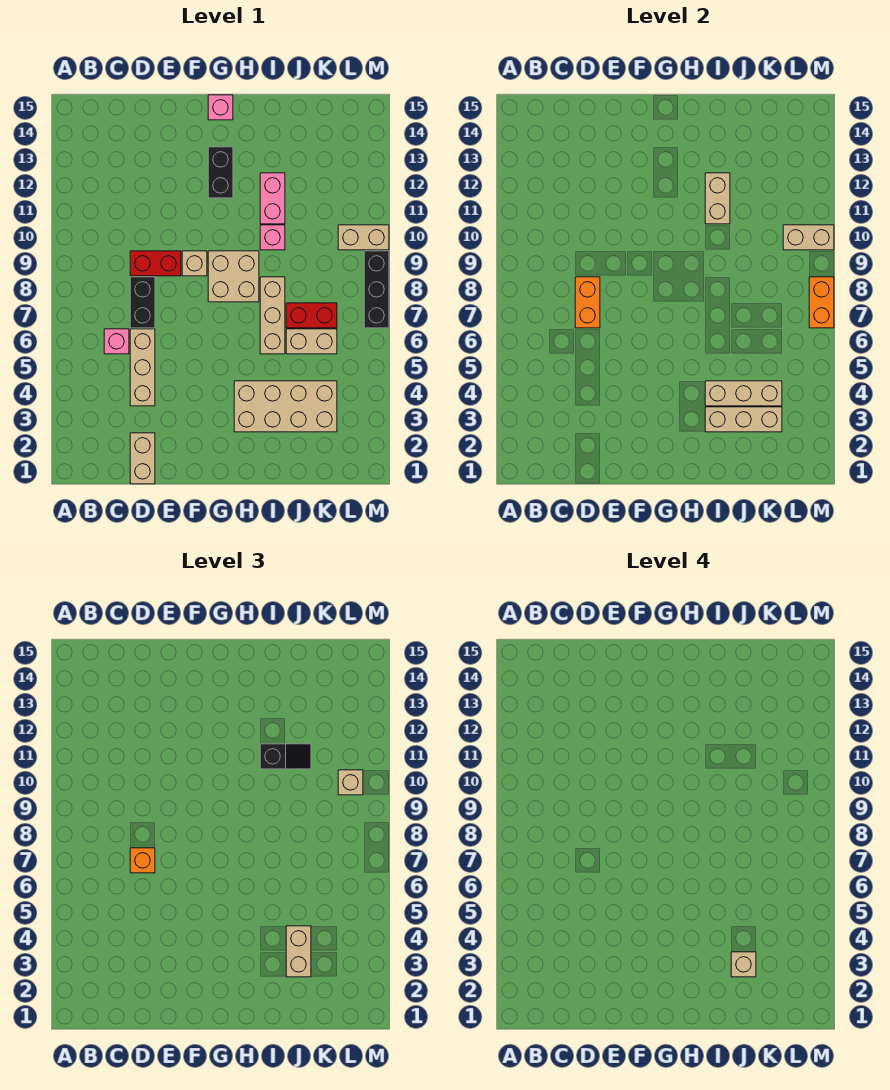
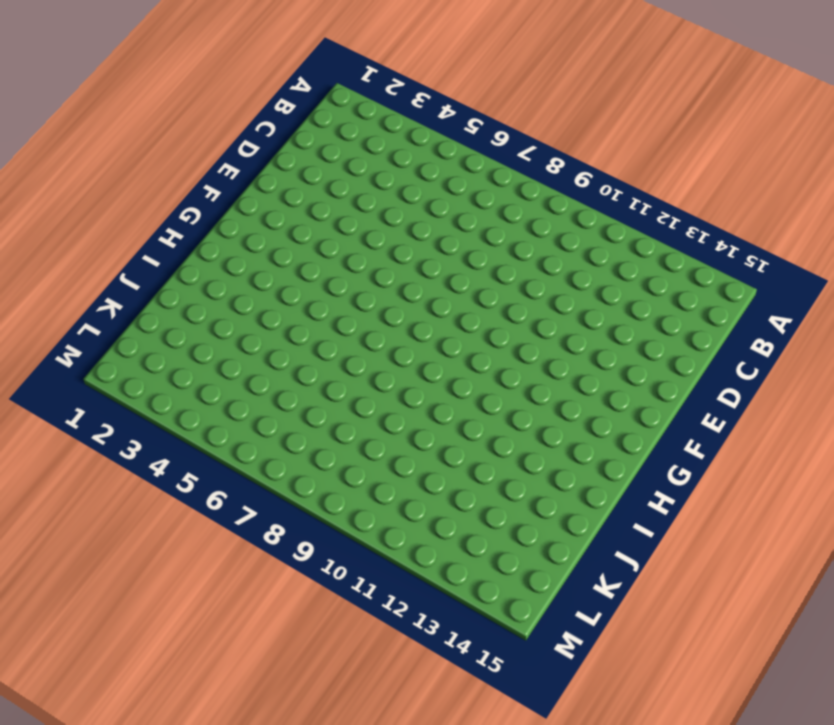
none -> pink brick C6 level 1
none -> tan brick D1:D2 level 1
none -> tan brick D4:D6 level 1

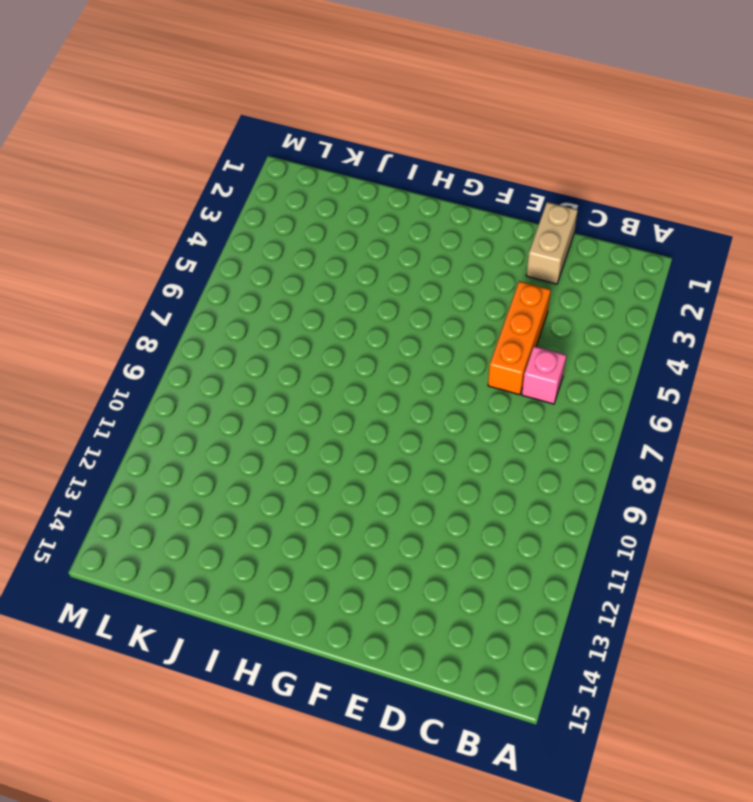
orange brick D4:D6 level 1 -> tan brick D4:D6 level 1
none -> black brick D7:D8 level 1
none -> red brick D9:E9 level 1
none -> tan brick F9 level 1

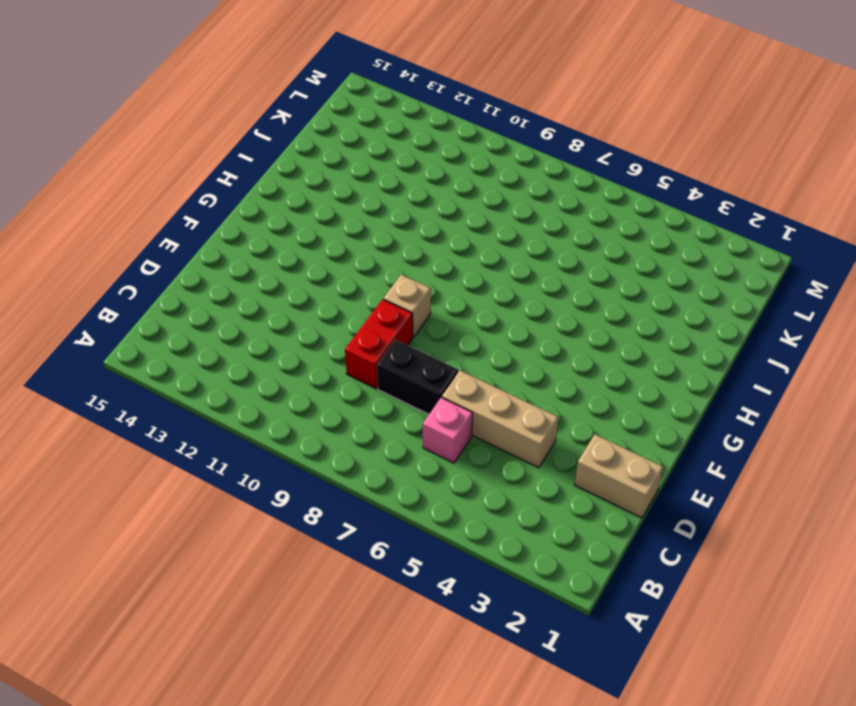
none -> tan brick G8:H9 level 1
none -> black brick G12:G13 level 1
none -> pink brick G15 level 1

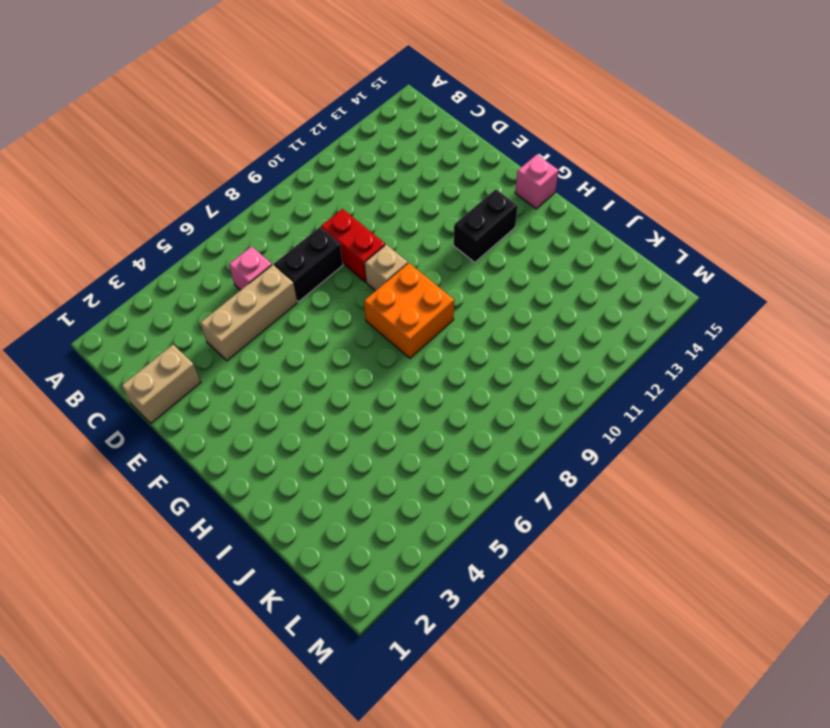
orange brick G8:H9 level 1 -> tan brick G8:H9 level 1
none -> tan brick H3:K4 level 1
none -> tan brick I6:I8 level 1
none -> pink brick I10 level 1

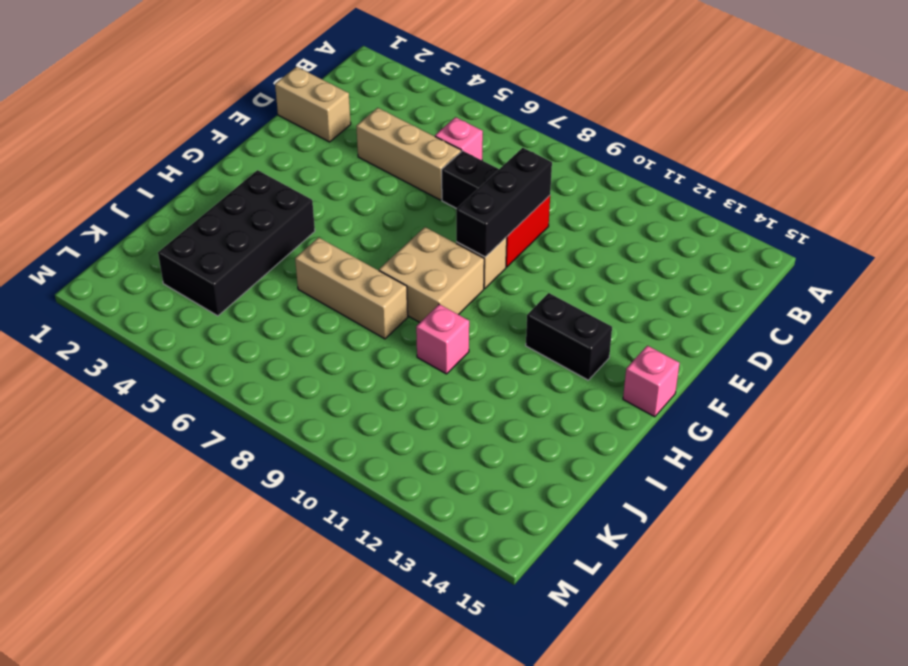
black brick D9:F9 level 2 -> black brick M7:M9 level 1
black brick H3:K4 level 1 -> tan brick H3:K4 level 1
none -> pink brick I11:I12 level 1
none -> tan brick J6:K6 level 1
none -> red brick J7:K7 level 1

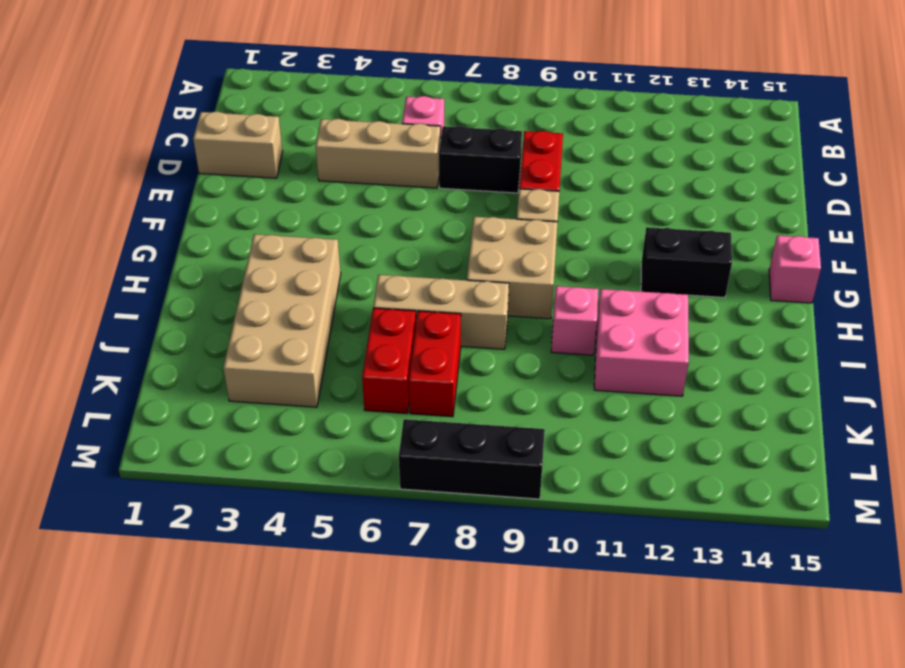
pink brick I11:J12 level 1 -> pink brick I11:I12 level 1
red brick J6:K6 level 1 -> tan brick J6:K6 level 1
none -> tan brick L10:M10 level 1
none -> orange brick D7:D8 level 2
none -> tan brick I3:K3 level 2

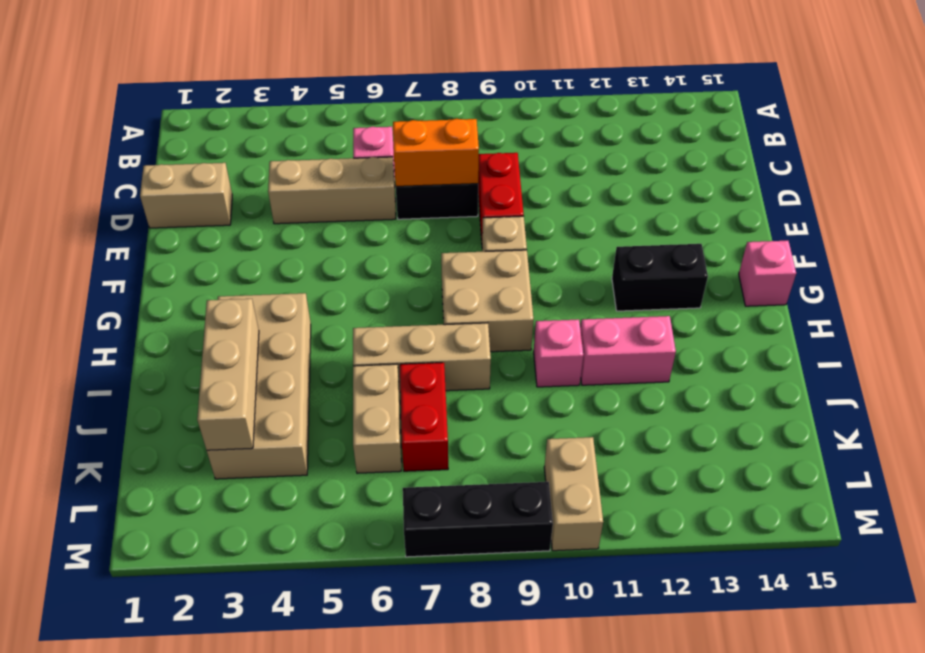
none -> tan brick I4:K4 level 2
none -> tan brick I11:I12 level 2
none -> tan brick L10:M10 level 2

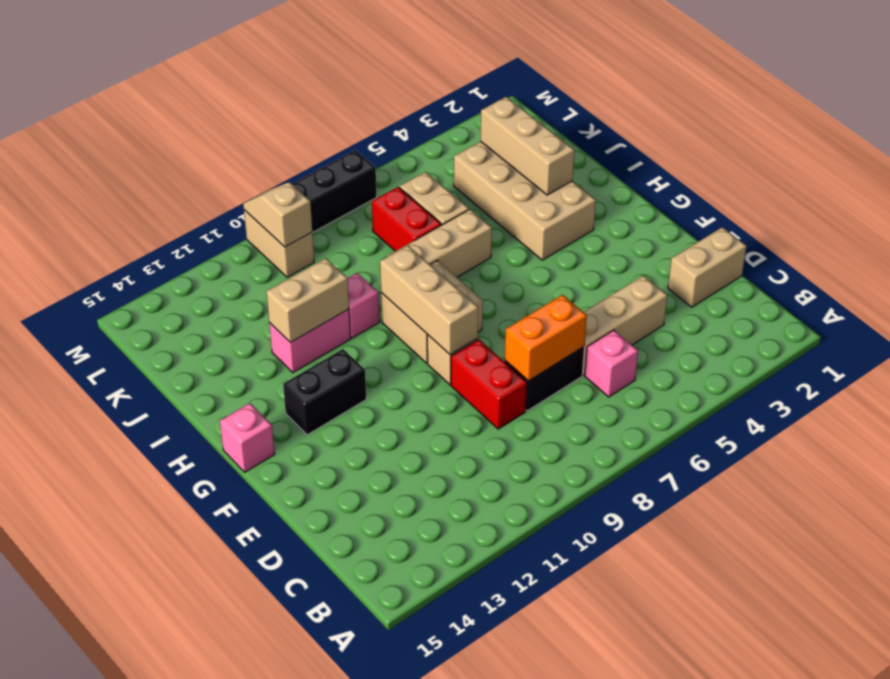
tan brick F9:H9 level 2 -> tan brick I4:K4 level 2
tan slope L10:M10 level 2 top L -> tan brick L10:M10 level 2
none -> orange brick M7:M8 level 2
none -> orange brick D7 level 3
none -> black slope I11:J11 level 3 top I

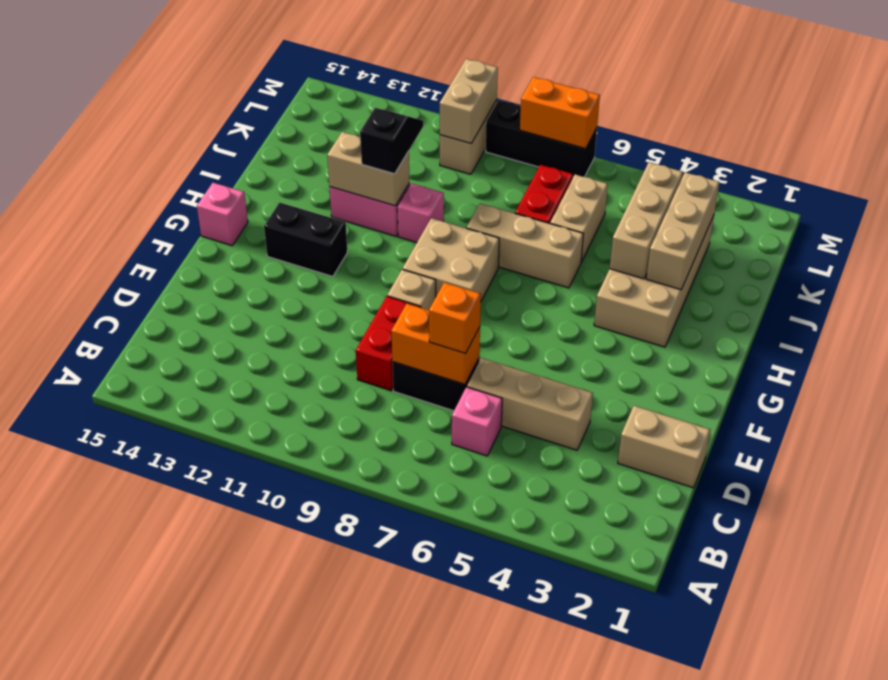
none -> tan brick J3:J4 level 3
none -> tan brick L10 level 3
none -> tan brick J3 level 4

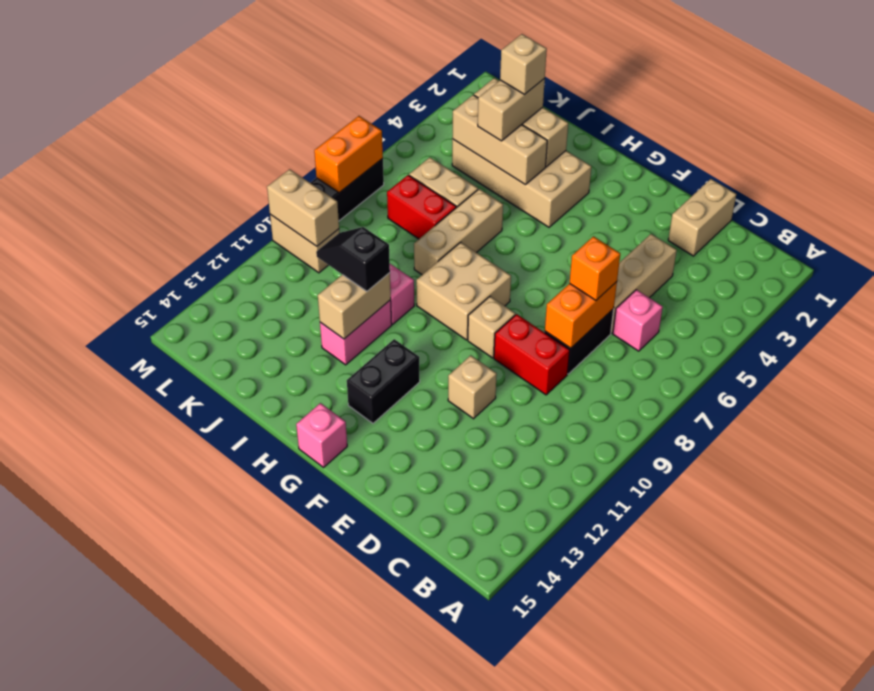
tan brick E11 level 1 -> tan brick L10 level 3

